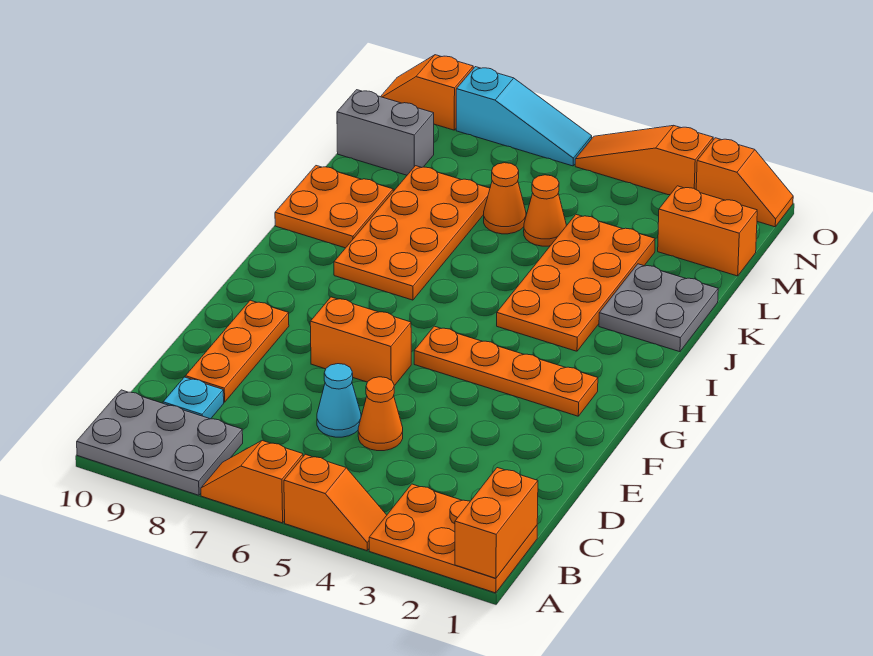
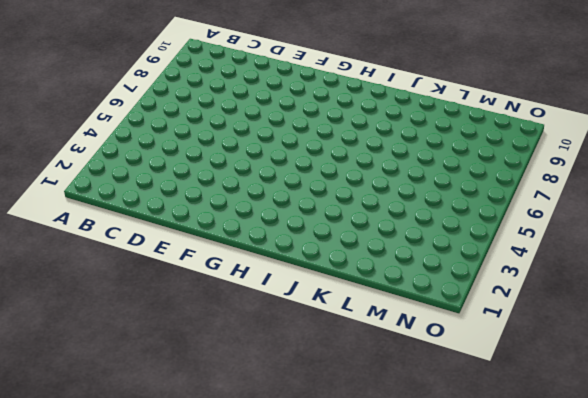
none -> orange plate A1:B3 level 1
none -> orange slope A4:A5 level 1 top 5
none -> orange slope A6:A7 level 1 top 6

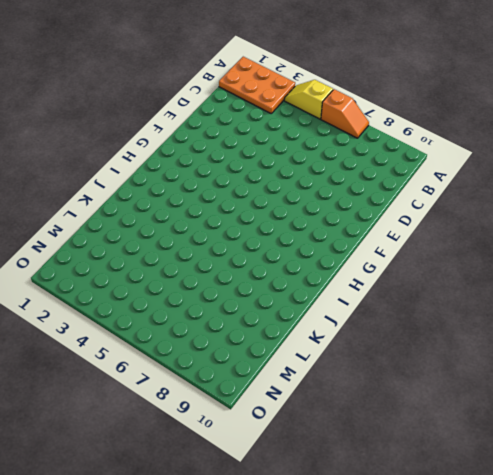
yellow slope A4:A5 level 1 top 5 -> orange slope A4:A5 level 1 top 5
none -> grey plate A8:B10 level 1
none -> cyan plate C9 level 1
none -> orange cone D5 level 1

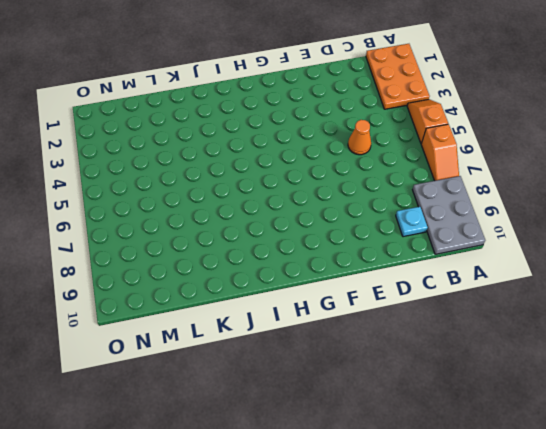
none -> cyan cone D6 level 1
none -> orange plate D9:F9 level 1
none -> orange brick F6:F7 level 1

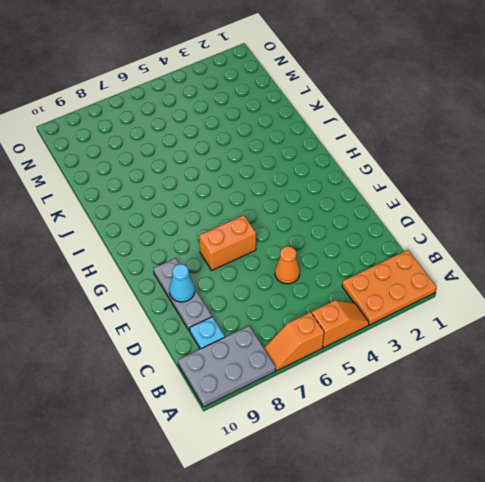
grey plate D9:F9 level 1 -> orange plate D9:F9 level 1
cyan cone E9 level 2 -> cyan cone D6 level 1
none -> orange plate G2:G5 level 1
none -> orange plate I3:L4 level 1
none -> orange plate I7:L8 level 1

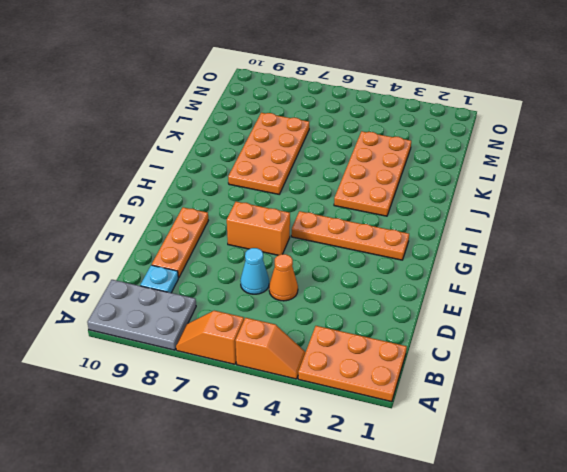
none -> grey plate J1:K2 level 1
none -> orange plate J9:K10 level 1
none -> orange cone L5 level 1

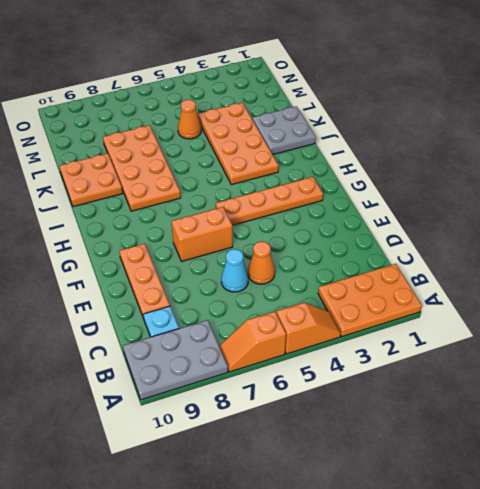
none -> orange cone L6 level 1
none -> orange brick M1:M2 level 1
none -> grey brick M9:M10 level 1

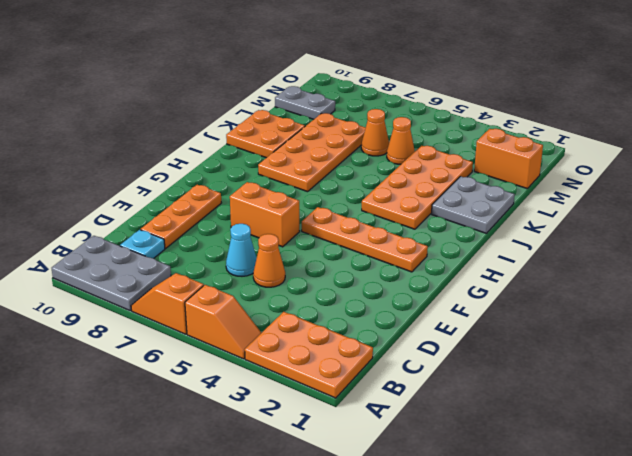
grey plate M9:M10 level 1 -> grey brick M9:M10 level 1
none -> orange slope O1:O2 level 1 top 2
none -> orange slope O3:O5 level 1 top 3
none -> cyan slope O6:O8 level 1 top 8

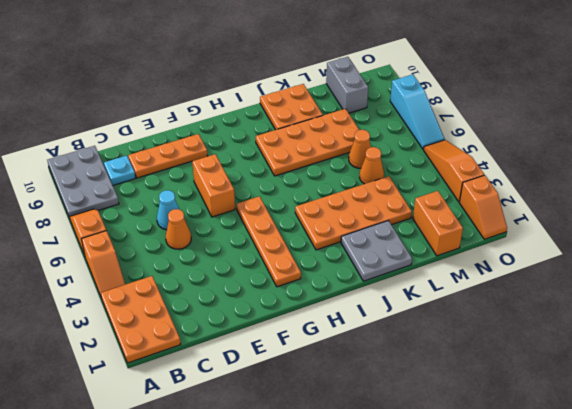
none -> orange slope O9:O10 level 1 top 9
none -> orange brick A1:B1 level 2

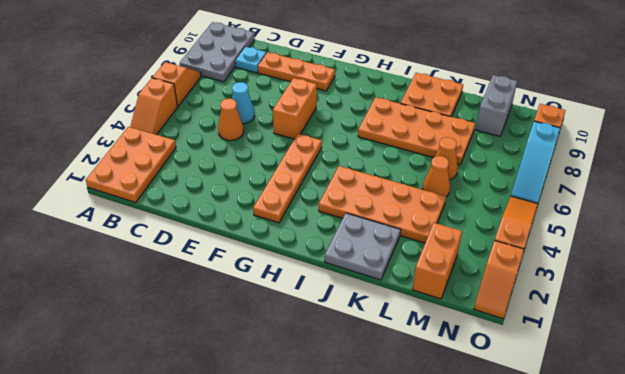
none -> orange brick A1:B1 level 2

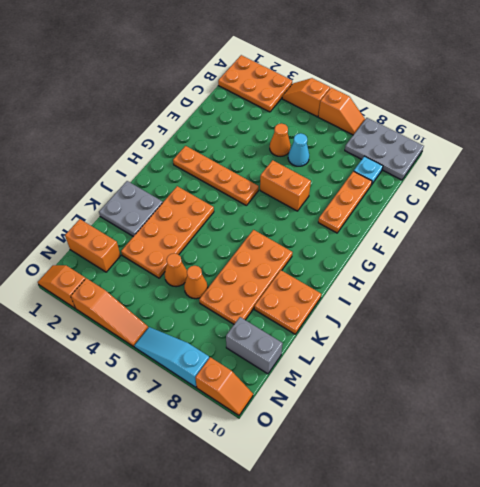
none -> orange brick A1:B1 level 2

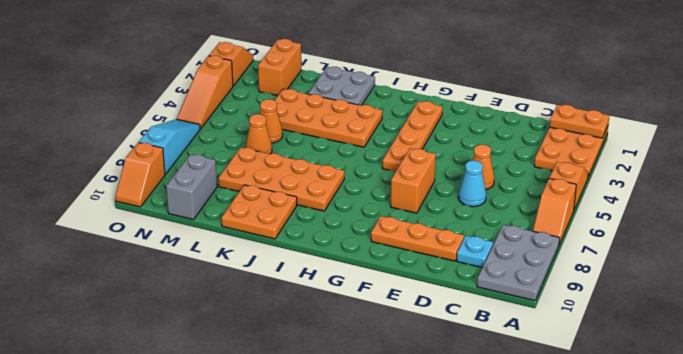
orange plate A1:B1 level 2 -> orange brick A1:B1 level 2

